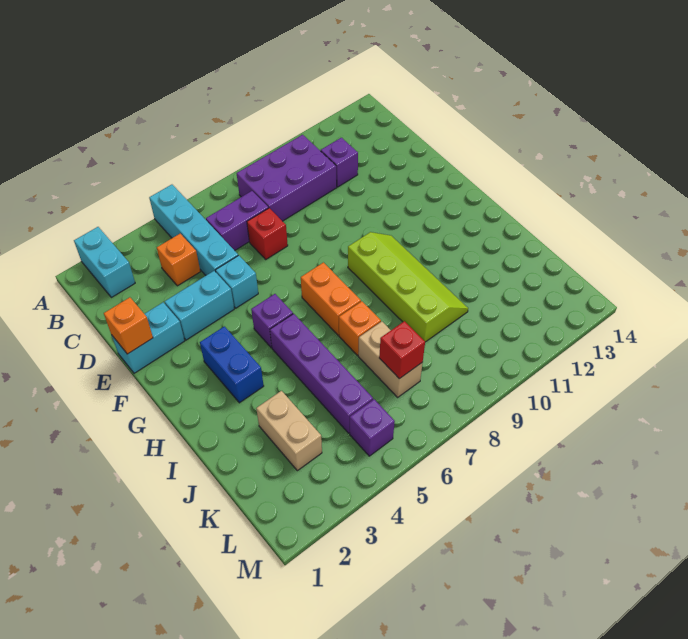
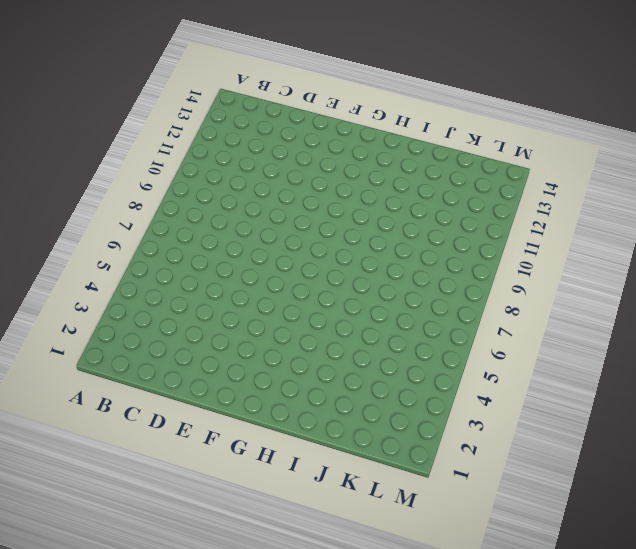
none -> cyan brick A2:B2 level 1
none -> cyan brick A5:D5 level 1
none -> purple brick B8:C10 level 1

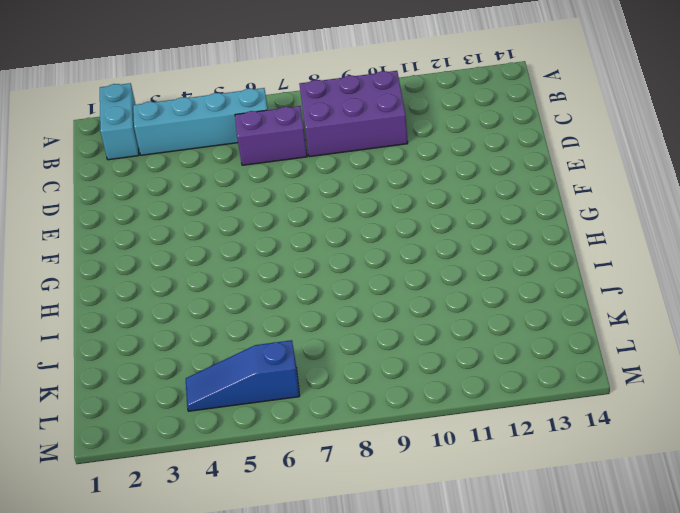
cyan brick B3:B6 level 1 -> cyan brick A5:D5 level 1
blue slope L4:L6 level 1 top 6 -> purple brick L5 level 1
none -> orange brick C4 level 1
none -> purple brick C11 level 1
none -> red brick D7 level 1

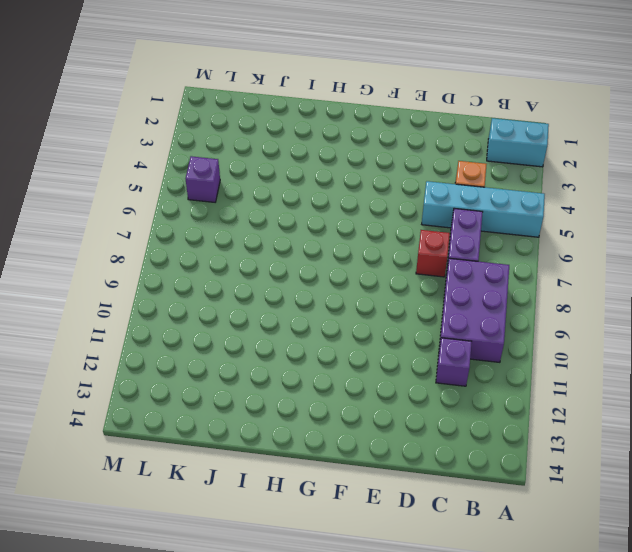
none -> cyan brick E1:E2 level 1
none -> cyan brick E3:E4 level 1
none -> cyan brick E5 level 1

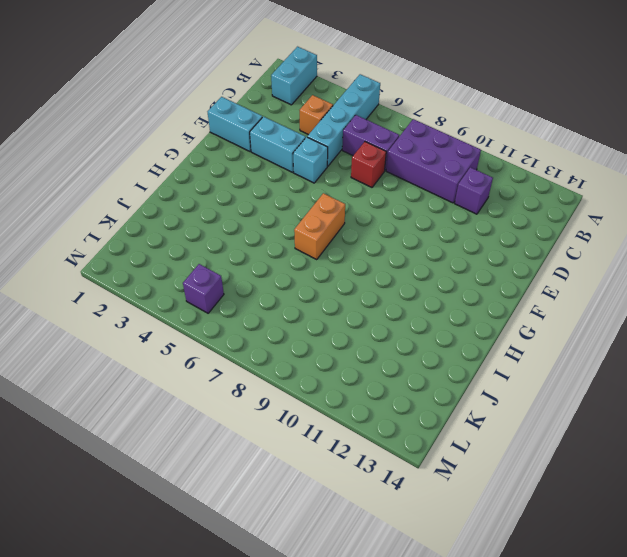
none -> blue brick G3:H3 level 1
none -> purple brick G5 level 1
none -> lime slope G9:J10 level 1 top 9

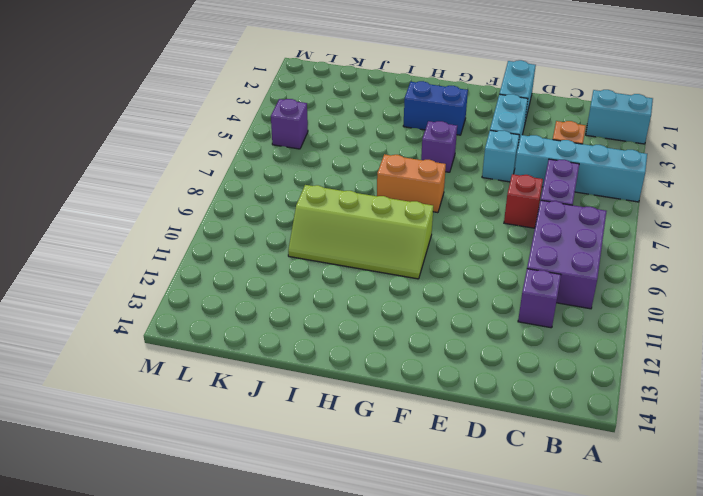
none -> purple brick H5:K5 level 1
none -> orange brick I7 level 1
none -> tan brick J3:K3 level 1

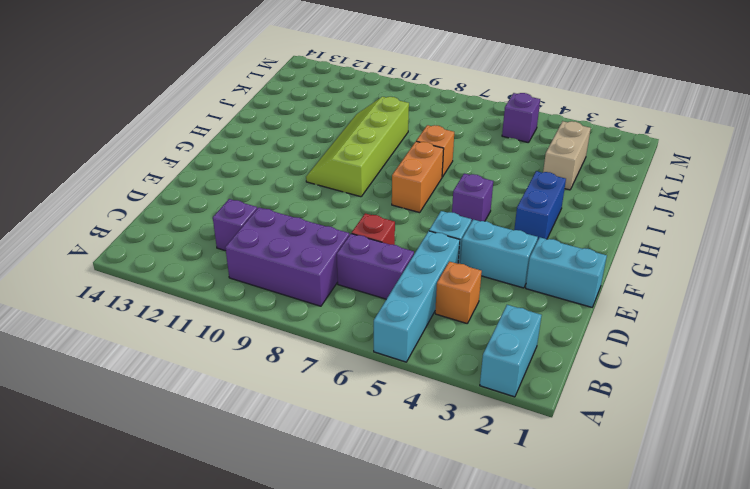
none -> purple brick H5:K5 level 1
none -> tan brick J7:K7 level 1
none -> orange brick E1 level 2

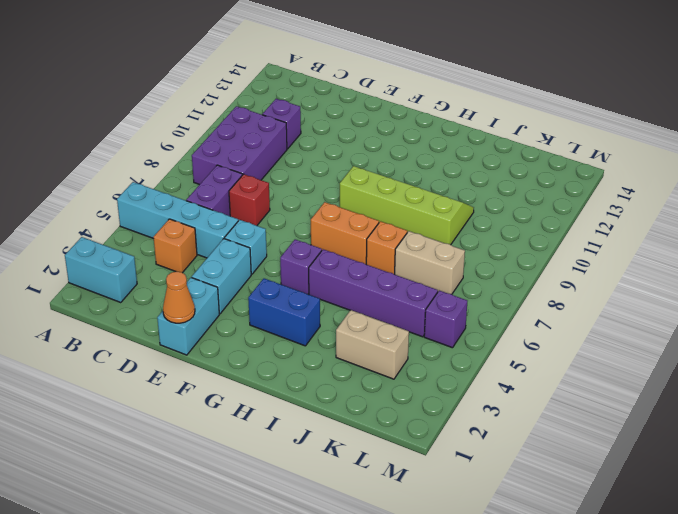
orange cone E1 level 2 -> orange brick E1 level 2
none -> red brick K7 level 2

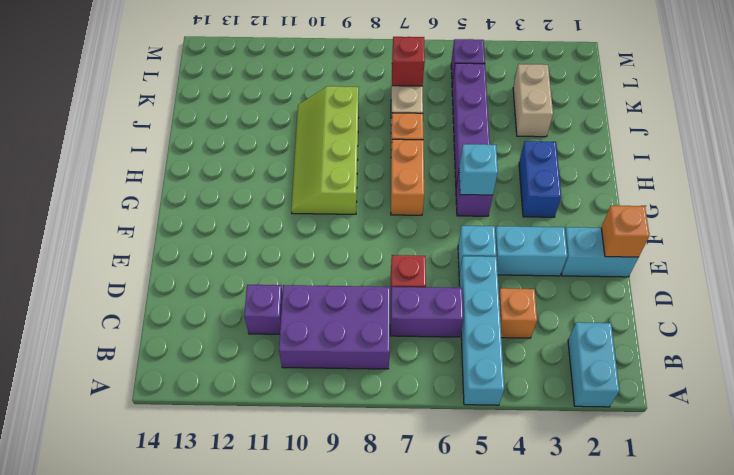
cyan brick G5 level 2 -> none

